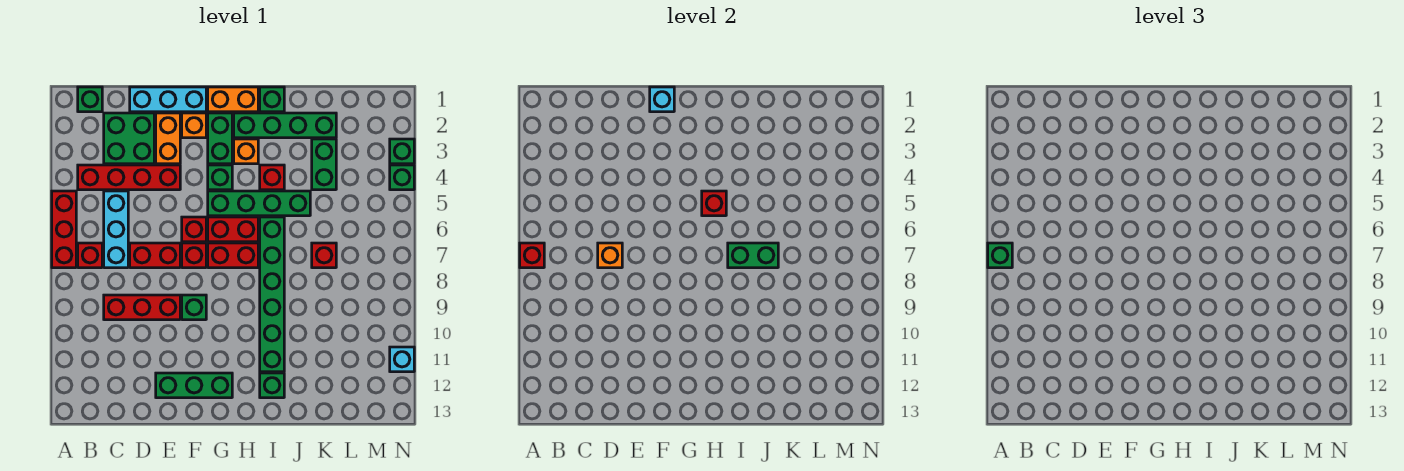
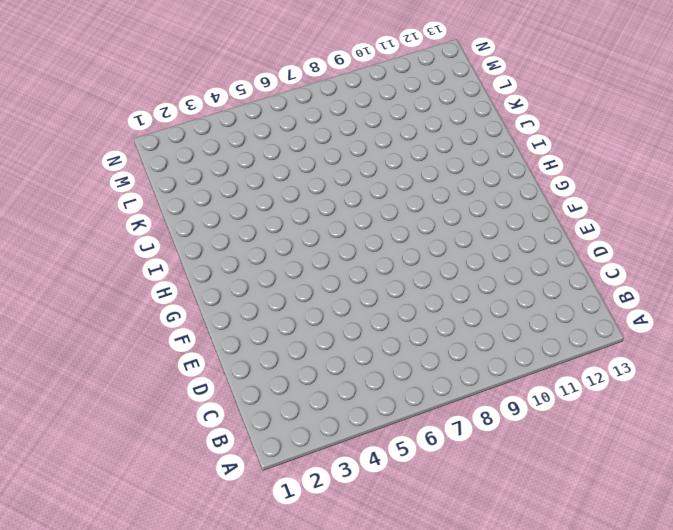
none -> red brick A5:A7 level 1
none -> green brick B1 level 1
none -> red brick B4:E4 level 1
none -> red brick B7 level 1

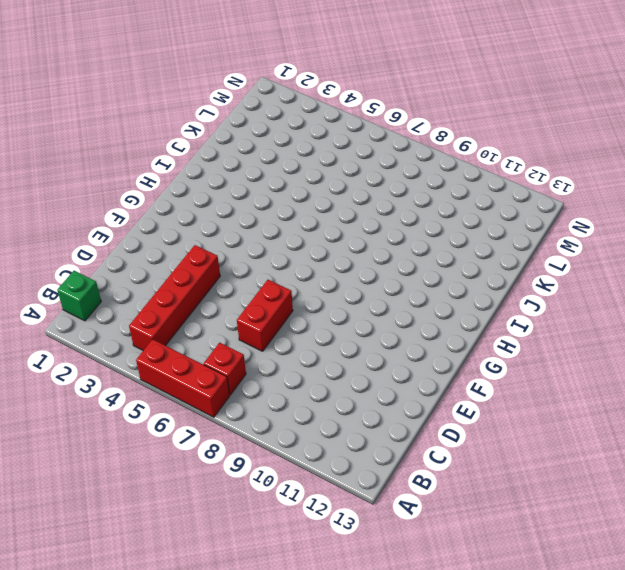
none -> green brick C2:D3 level 1
none -> cyan brick C5:C7 level 1
none -> red brick C9:E9 level 1
none -> cyan brick D1:F1 level 1

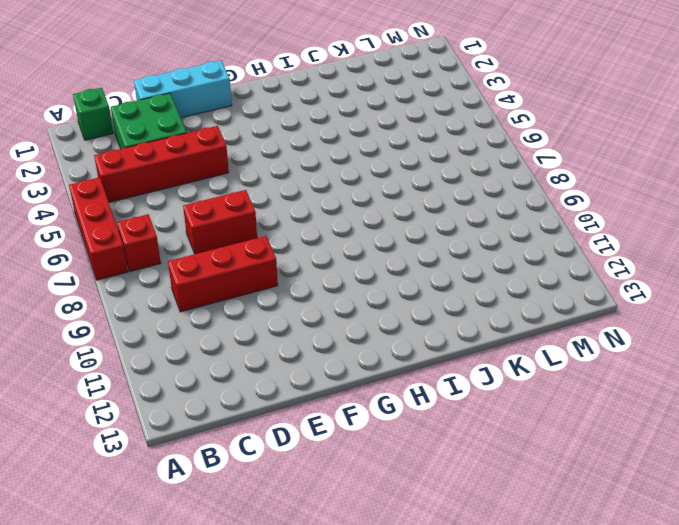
none -> cyan brick C5:C7 level 1
none -> orange brick E2:E3 level 1
none -> green brick E12:G12 level 1
none -> orange brick F2 level 1

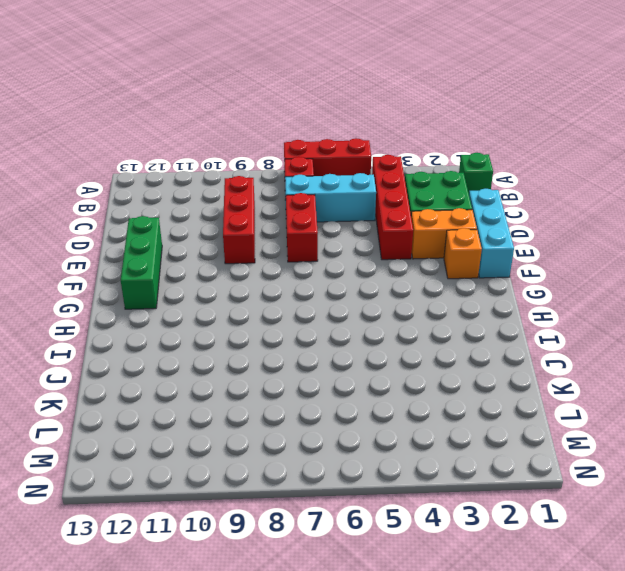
none -> red brick F6 level 1
none -> red brick F7 level 1
none -> green brick F9 level 1
none -> orange brick G1:H1 level 1

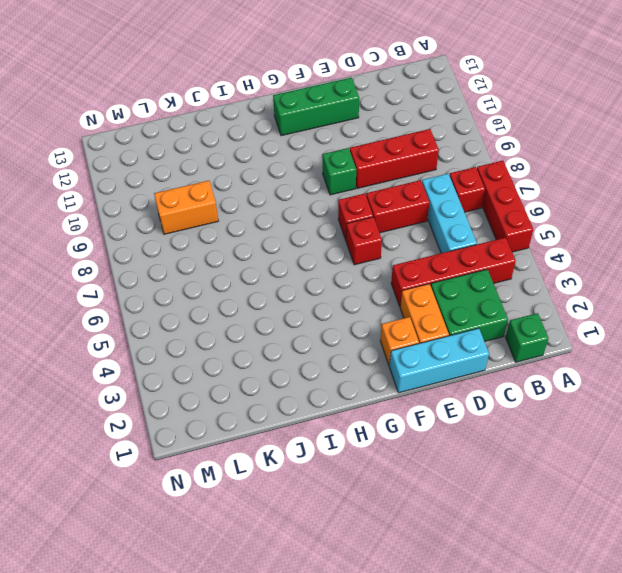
orange brick K9:L9 level 1 -> orange brick G1:H1 level 1
none -> green brick G2:G3 level 1
none -> green brick G4 level 1
none -> green brick G5:J5 level 1
none -> red brick G6:H6 level 1

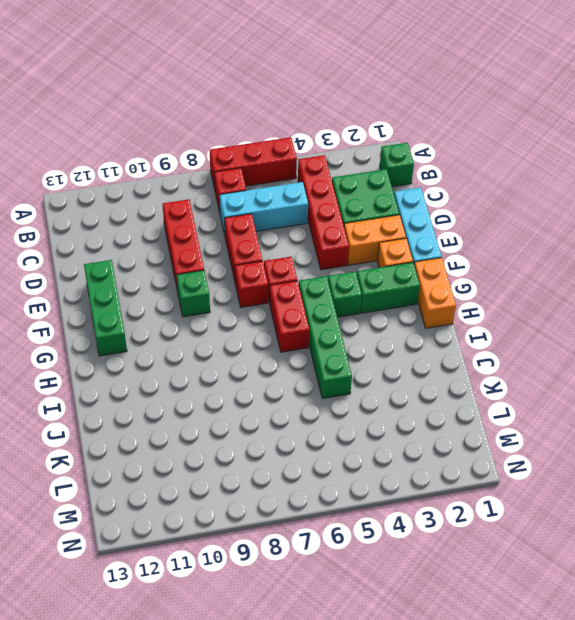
none -> red brick G7:H7 level 1
none -> green brick H2:K2 level 1
none -> orange brick H3 level 1
none -> green brick I1 level 1

